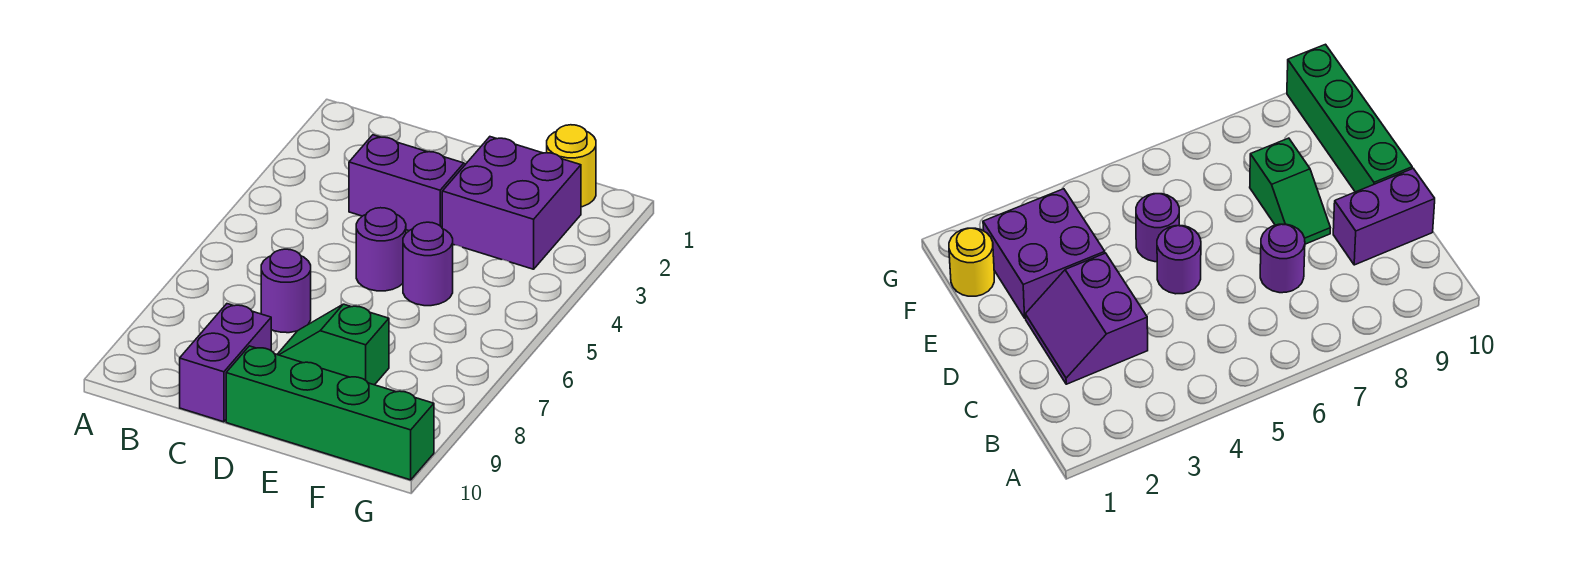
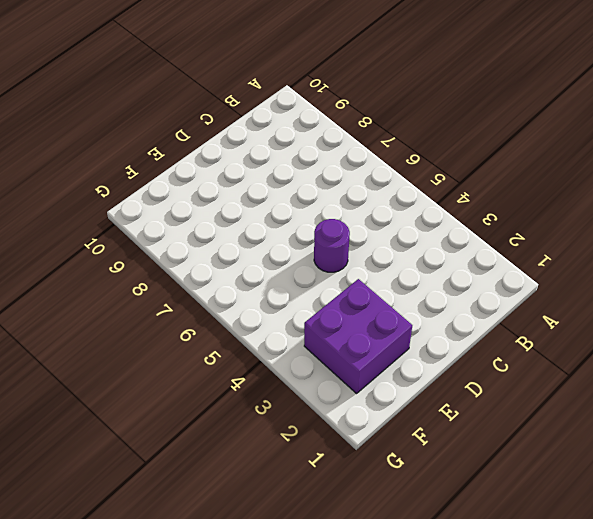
none -> purple slope C2:D3 level 1 top 3
none -> purple round brick C7 level 1

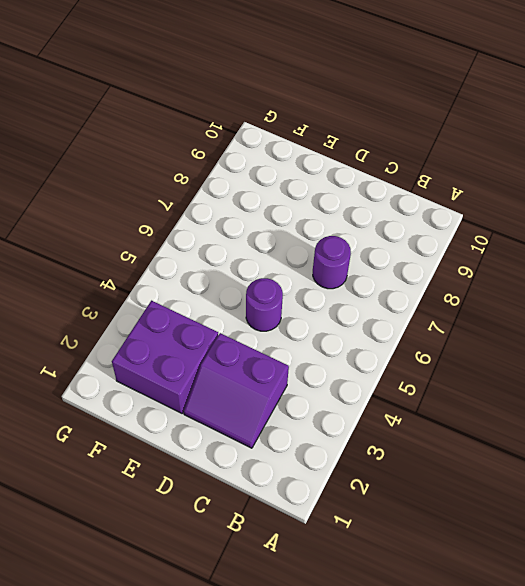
none -> purple brick C9:C10 level 1
none -> green slope D8:E8 level 1 top E

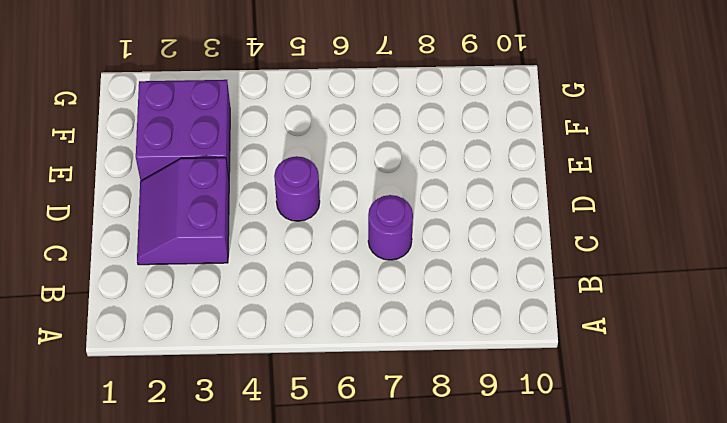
none -> purple brick C9:C10 level 1
none -> green slope D8:E8 level 1 top E

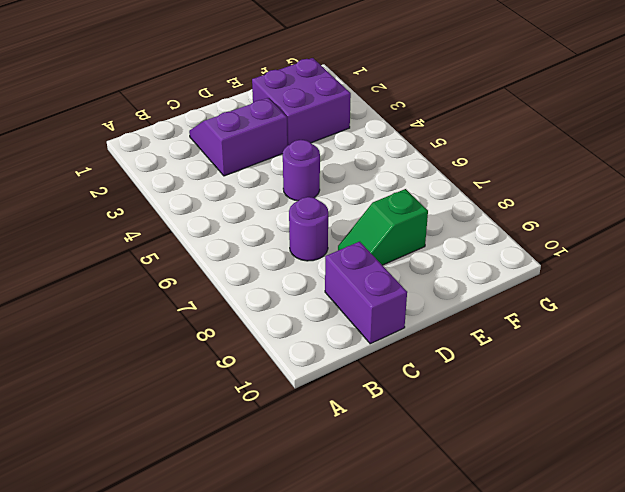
none -> green brick D10:G10 level 1
none -> purple round brick E5 level 1

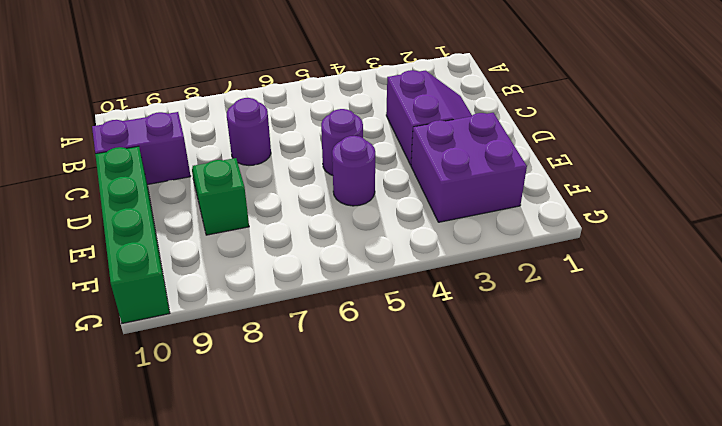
none -> yellow round brick F1 level 1

